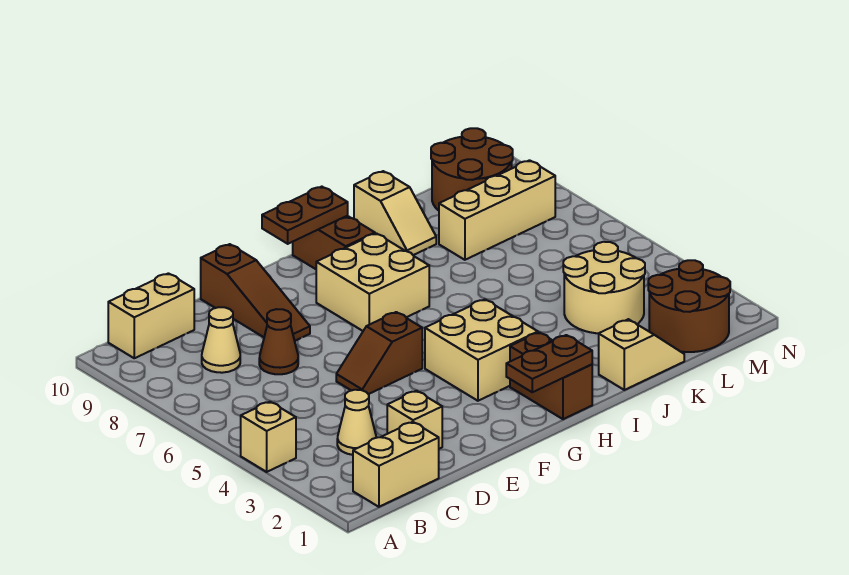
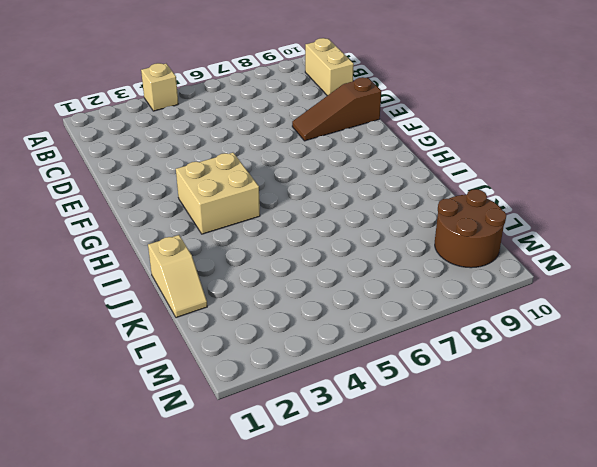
none -> tan brick B1:C1 level 1
none -> tan cone C3 level 1
none -> tan cone C8 level 1

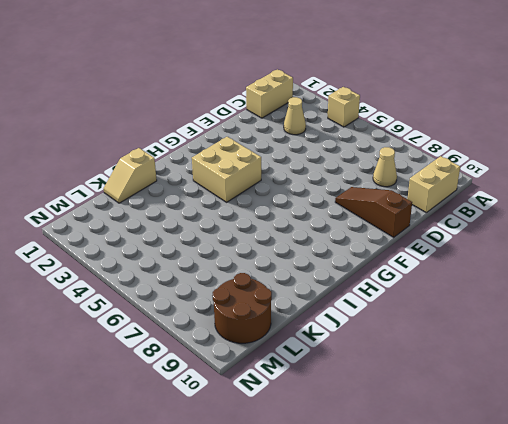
none -> tan brick D2 level 1
none -> brown cone D7 level 1
none -> brown slope E5:F5 level 1 top F

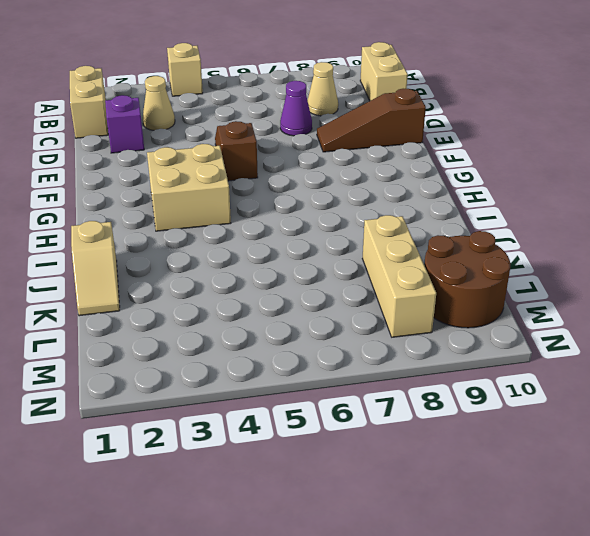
purple brick D2 level 1 -> tan brick D2 level 1
purple cone D7 level 1 -> brown cone D7 level 1
none -> tan brick G7:H8 level 1
none -> brown brick H1:H2 level 1
none -> brown brick H9:H10 level 1

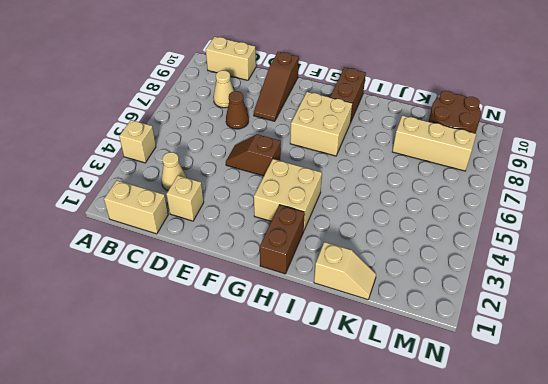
none -> tan slope J9:J10 level 1 top 10
none -> tan round brick K3:L4 level 1
none -> brown round brick L1:M2 level 1

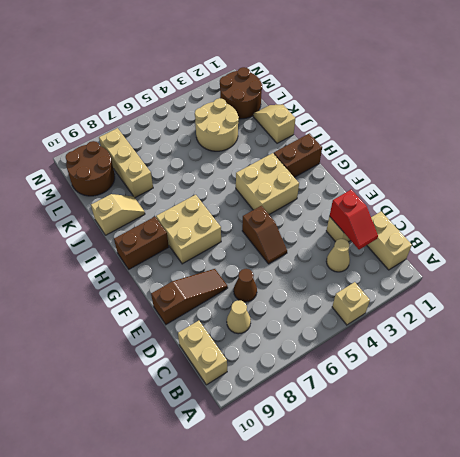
red slope C2:D2 level 2 top D -> none
none -> brown plate G1:H1 level 2
none -> brown plate G10:H10 level 2

